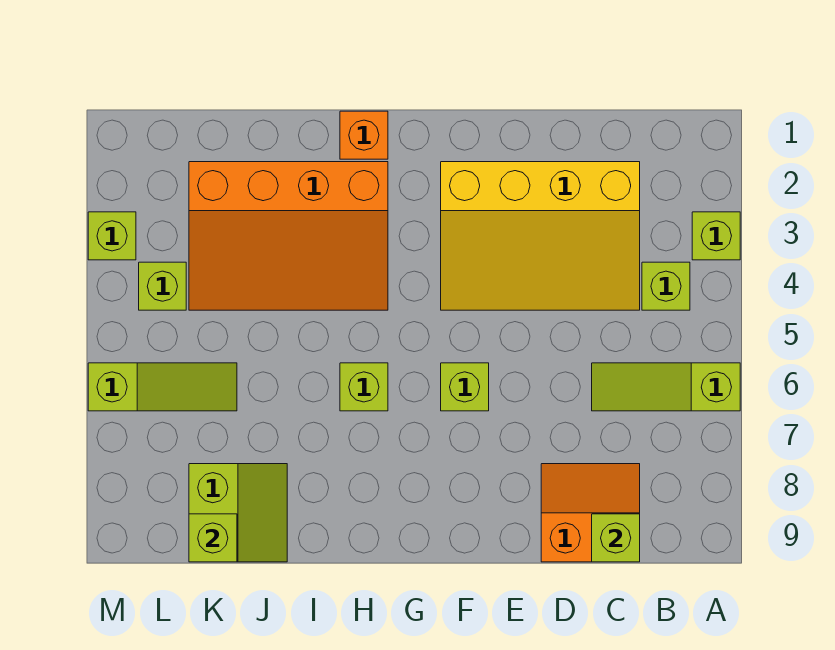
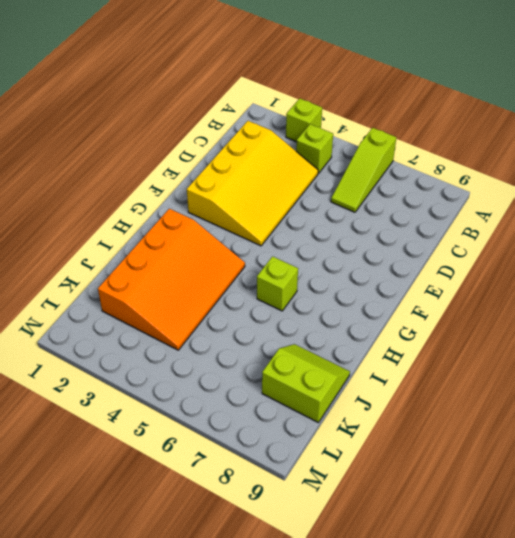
none -> orange slope C8:D9 level 1 top 9
none -> lime brick F6 level 1
none -> orange brick H1 level 1

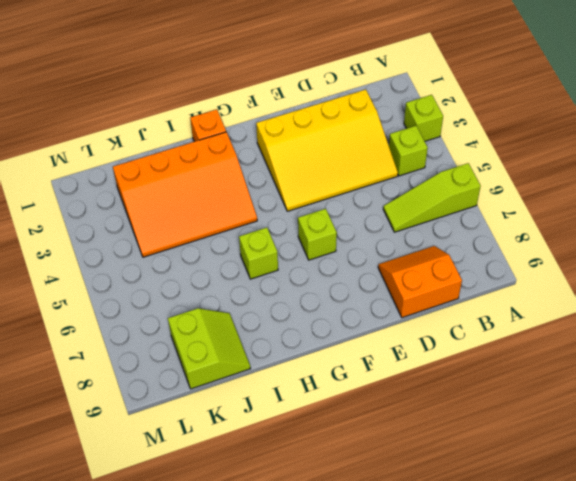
none -> lime slope K6:M6 level 1 top M
none -> lime brick L4 level 1
none -> lime brick M3 level 1

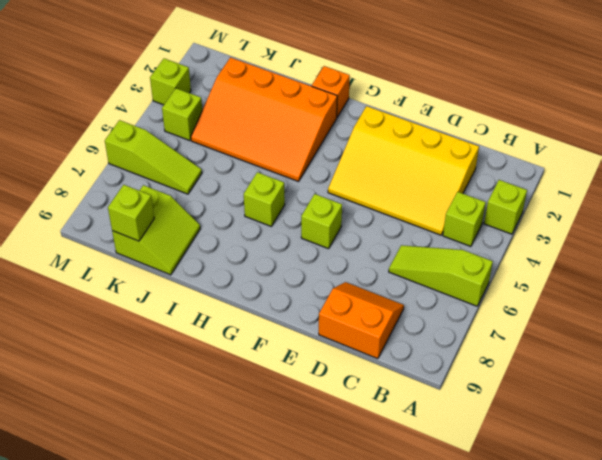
none -> lime brick C9 level 2

